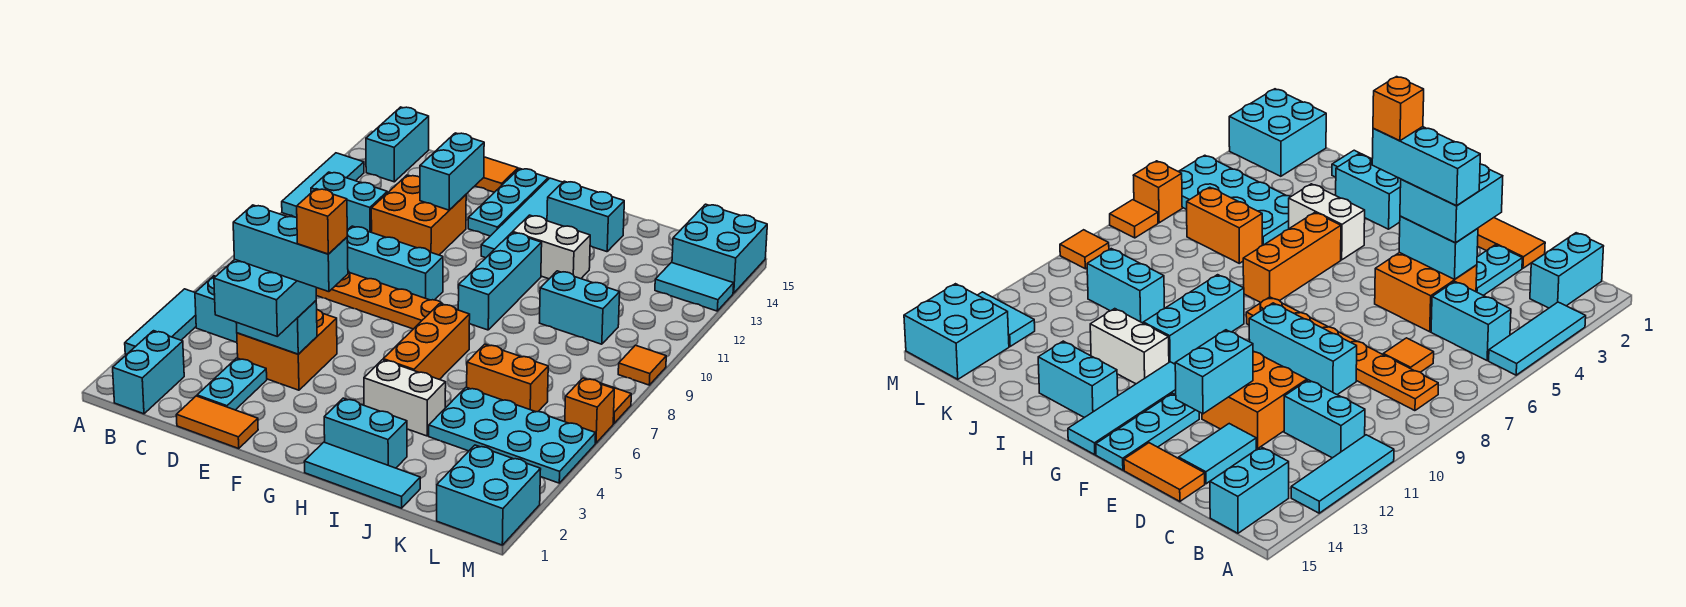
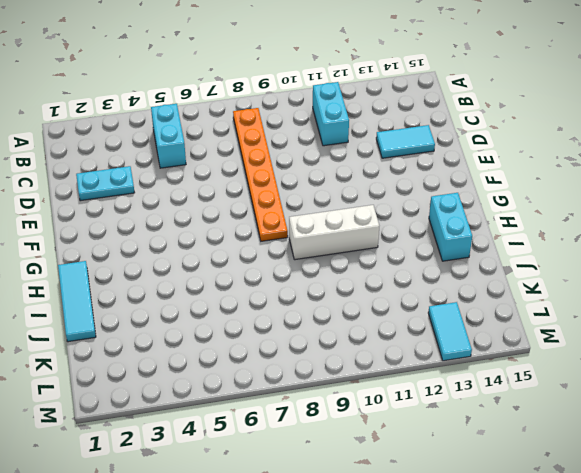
white brick H9:H11 level 1 -> cyan brick H9:H11 level 1
none -> cyan tile A3:A5 level 1
none -> cyan tile A11:A13 level 1
none -> cyan brick B1:B2 level 1
none -> cyan brick B14:B15 level 1

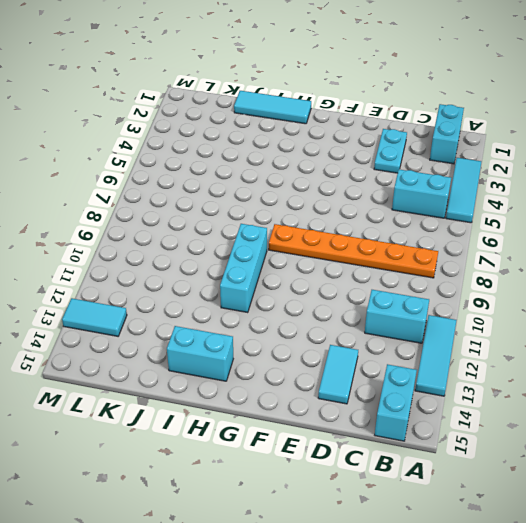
none -> orange tile C7 level 1
none -> orange tile D1:E1 level 1
none -> orange brick D4:E5 level 1
none -> cyan brick D9:F9 level 1

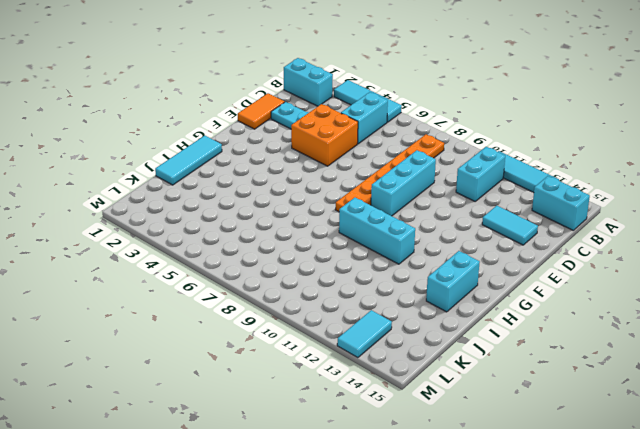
none -> orange tile C7 level 1
none -> orange brick D11:E12 level 1
none -> orange tile D15:E15 level 1
none -> cyan plate F13:F15 level 1

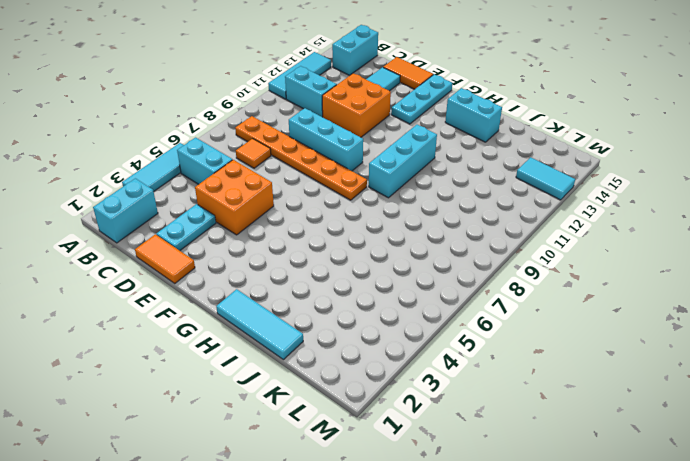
none -> cyan tile G12:G15 level 1
none -> cyan brick H2:I2 level 1
none -> white brick H4:I4 level 1
none -> orange brick H5:H7 level 1

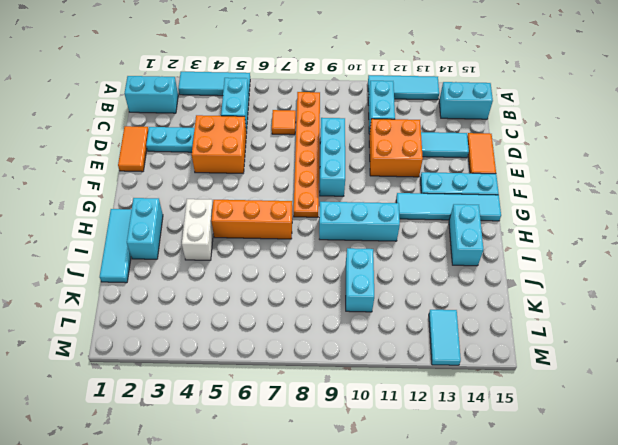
none -> white brick H12:I12 level 1
none -> cyan plate J4:M5 level 1
none -> orange brick J6:K6 level 1
none -> cyan brick L1:M2 level 1

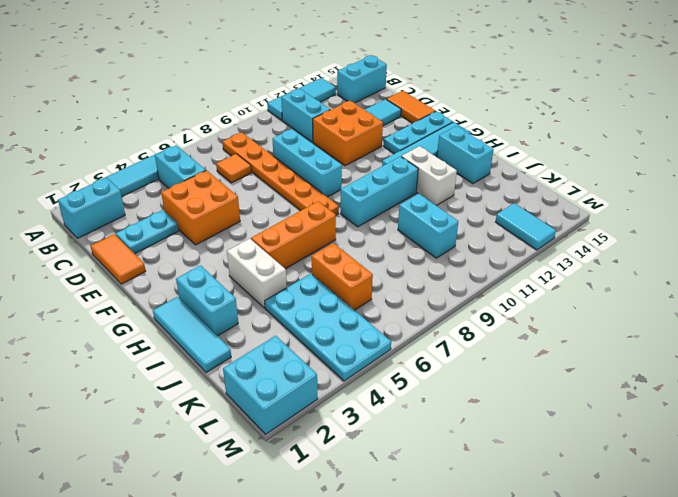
none -> cyan brick L14:M15 level 1
none -> orange brick M6 level 1
none -> orange tile M7 level 1
none -> orange tile M9 level 1

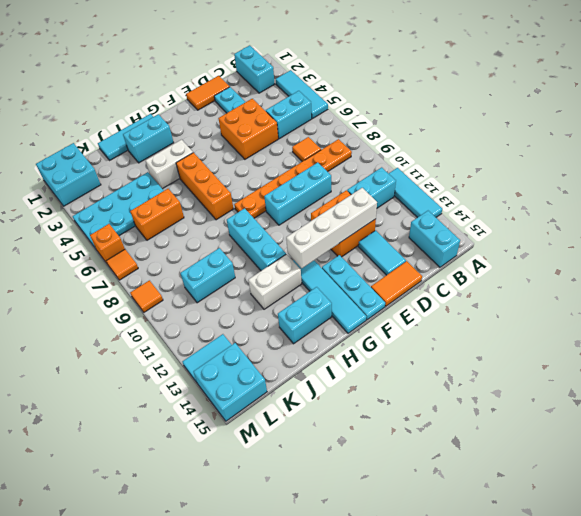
white brick D12:G12 level 2 -> cyan brick E12:E13 level 2
none -> cyan brick D4:E4 level 2
none -> cyan brick D3:E4 level 3
none -> cyan brick D4:F4 level 4
none -> orange brick F4 level 5

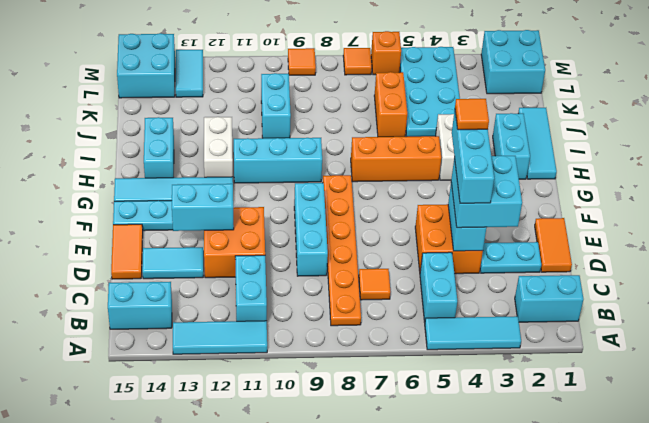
orange tile F4 level 5 -> orange brick F4 level 5

